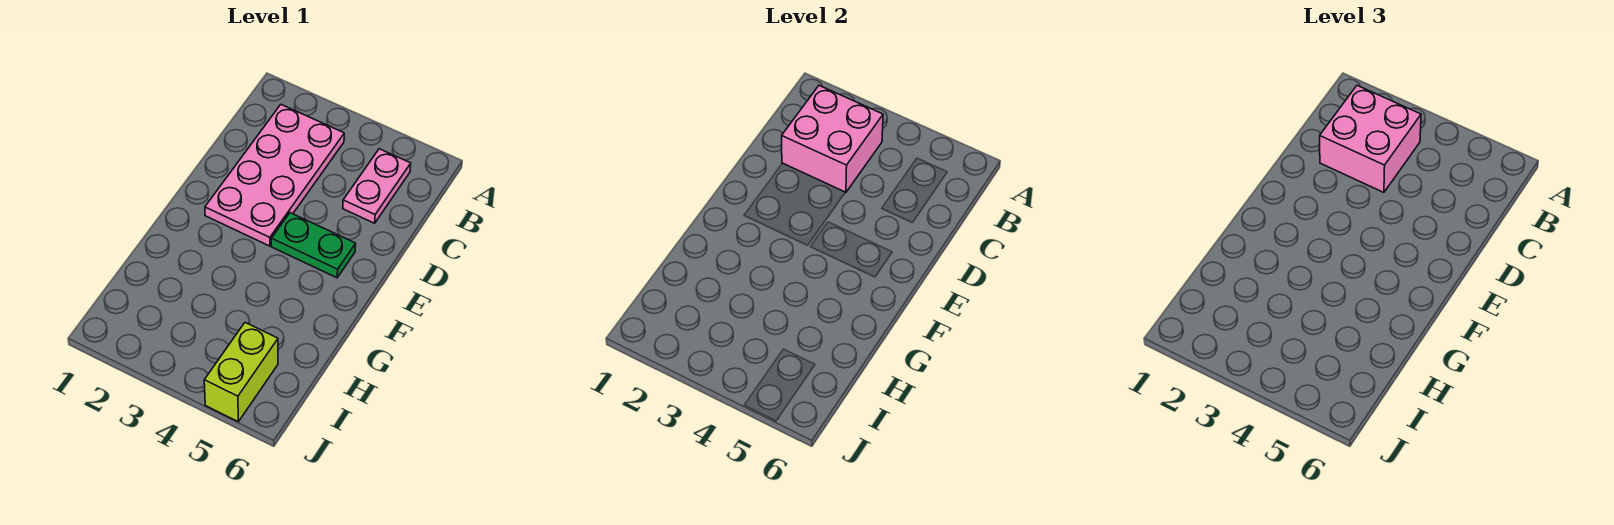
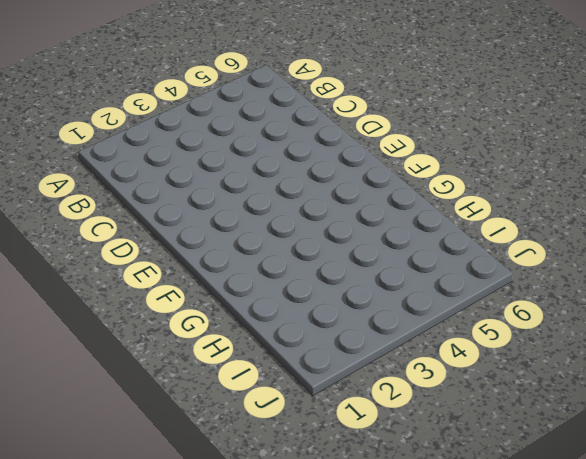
none -> pink plate B2:E3 level 1
none -> pink plate B5:C5 level 1

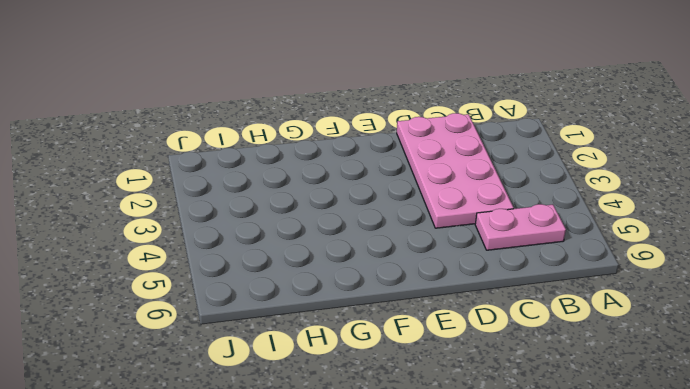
pink plate C1:D4 level 1 -> pink plate B2:E3 level 1
none -> green plate E4:E5 level 1
none -> lime brick I5:J5 level 1

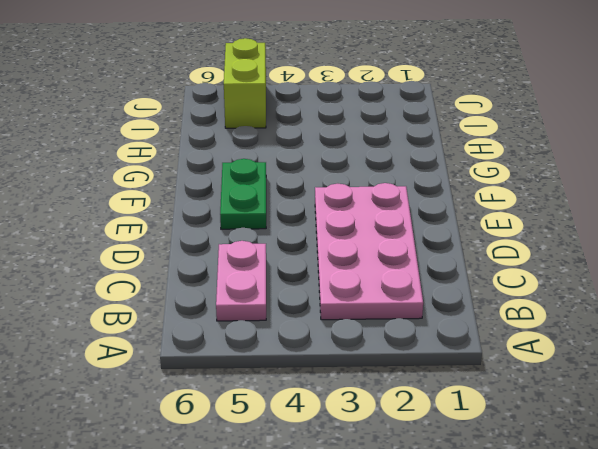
green plate E5:F5 level 1 -> green plate E4:E5 level 1
none -> pink brick B2:C3 level 2
none -> pink brick B2:C3 level 3

